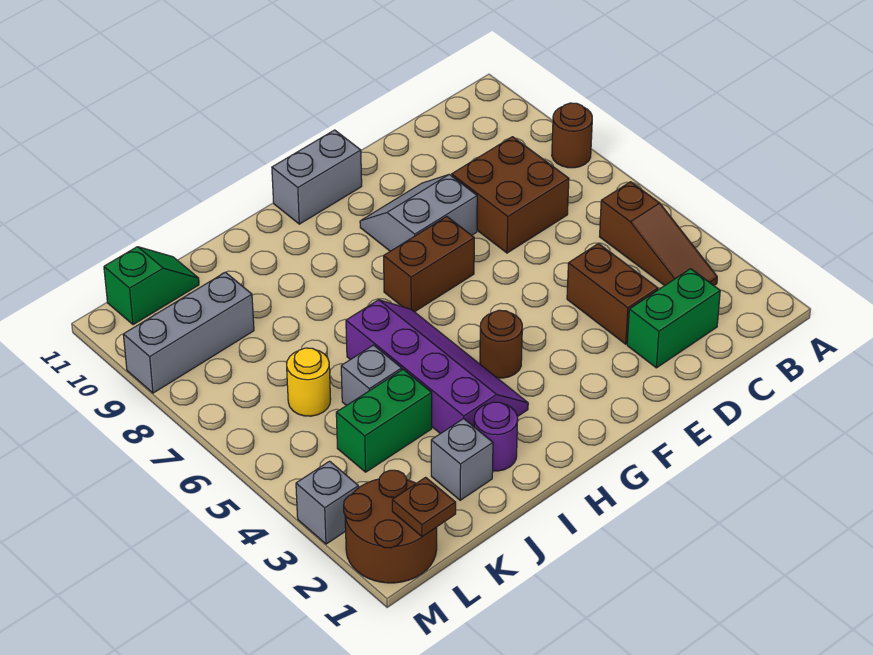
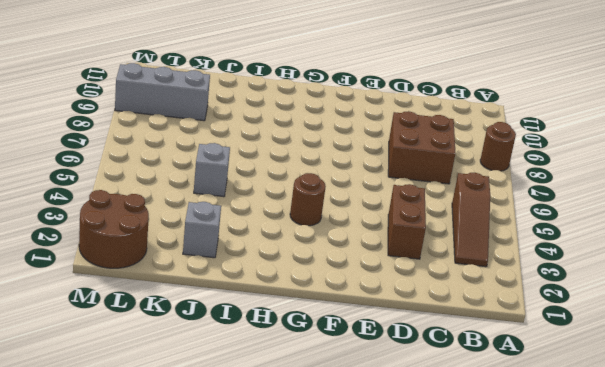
none -> green brick C2:D2 level 1
none -> grey slope E8:F9 level 1 top 8
none -> brown brick F7:G7 level 1

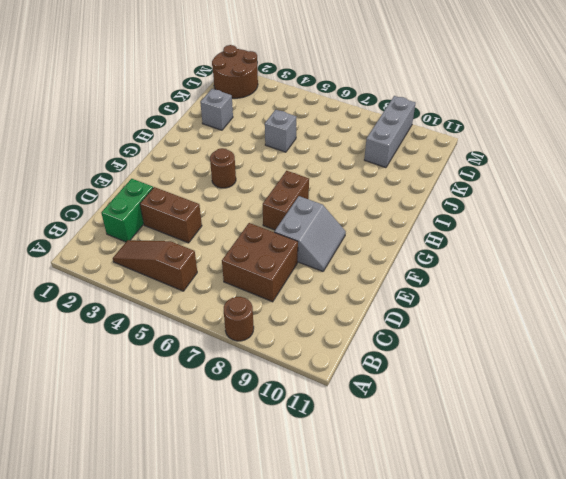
none -> grey brick F11:G11 level 1
none -> purple slope H3:I6 level 1 top I
none -> purple round brick I2 level 1

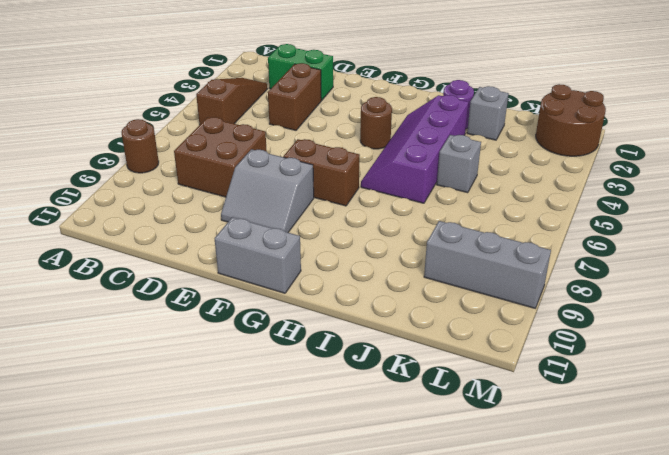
none -> green brick J4:K4 level 1
none -> yellow round brick K6 level 1
none -> green slope K11:L11 level 1 top L

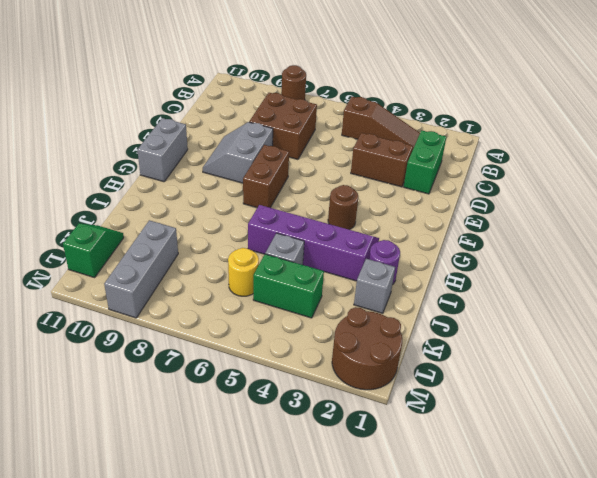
green brick K4:K5 level 1 -> green brick J4:K4 level 1
none -> grey brick M3 level 1
none -> brown plate L1 level 2

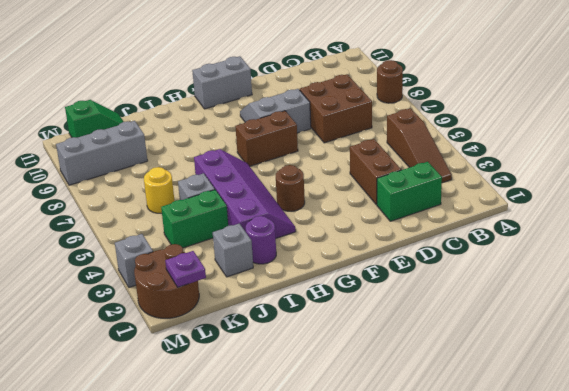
purple plate L1 level 2 -> brown plate L1 level 2

